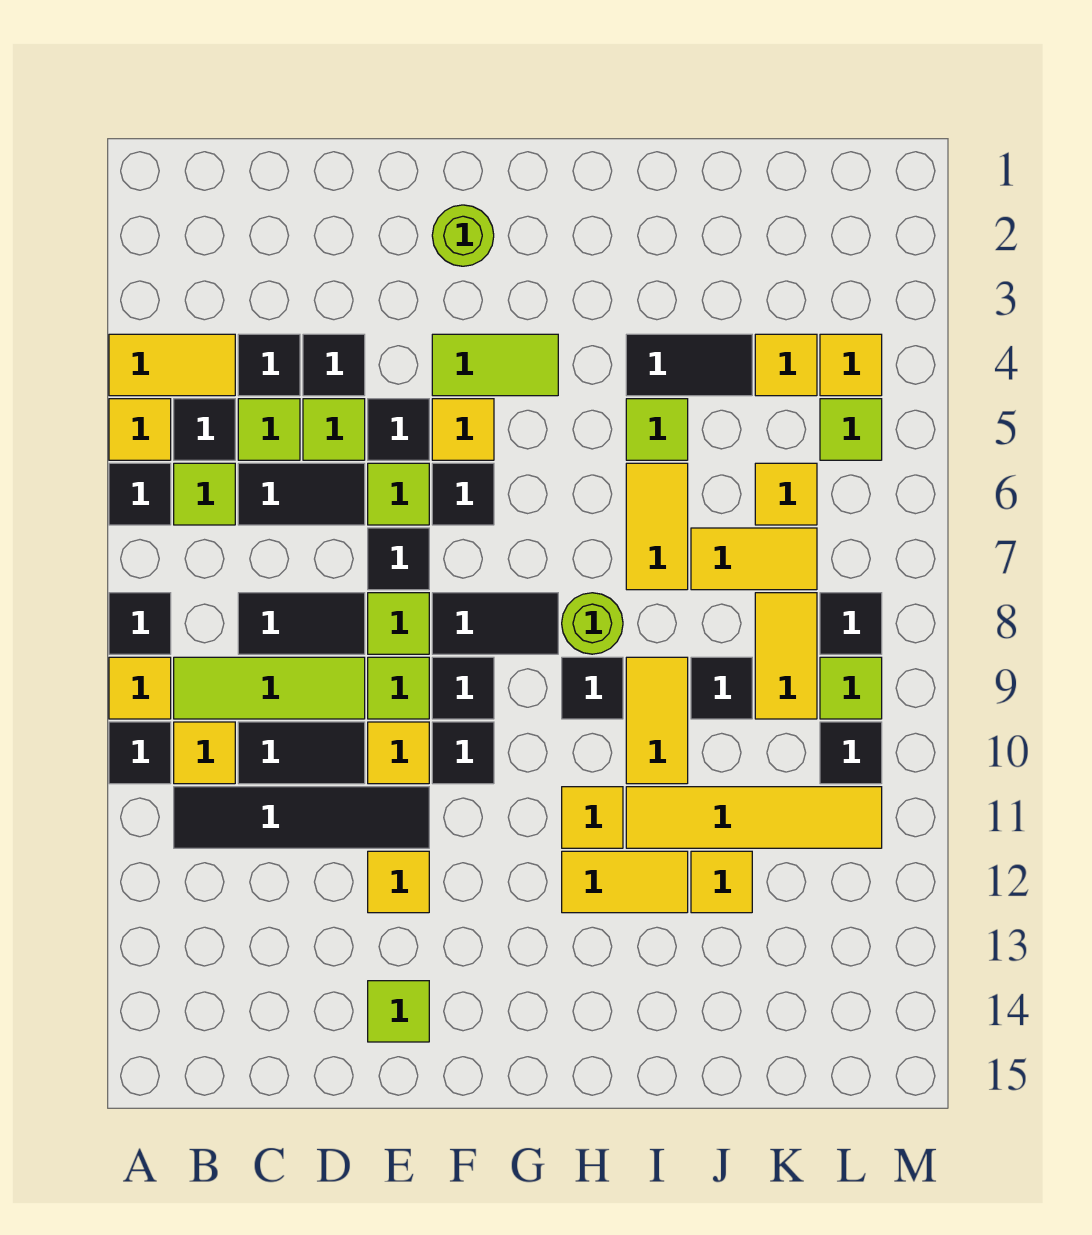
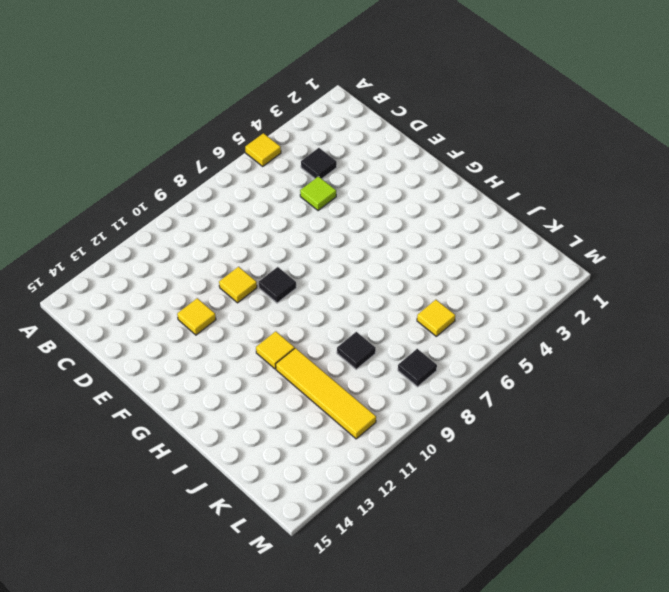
none -> yellow tile A4:B4 level 1
none -> black tile A6 level 1
none -> black tile A8 level 1
none -> yellow tile A9 level 1

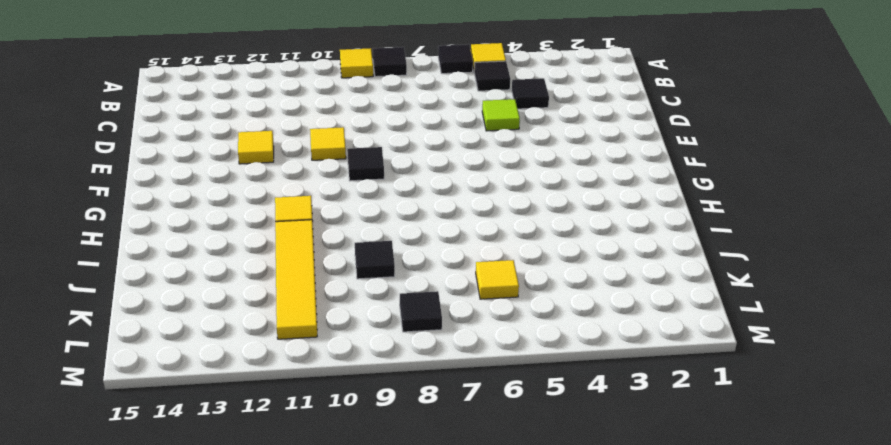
none -> yellow tile A4:B4 level 1
none -> black tile A10 level 1
none -> lime tile B6 level 1
none -> lime tile B9:D9 level 1

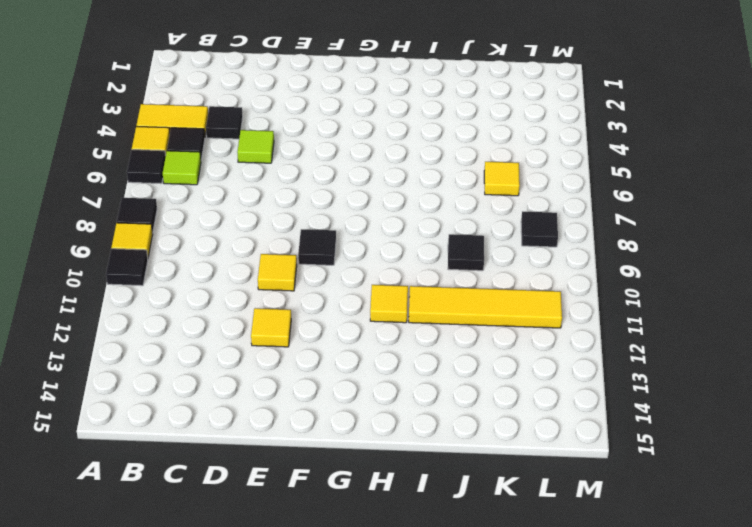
none -> lime tile B9:D9 level 1
none -> yellow tile B10 level 1
none -> black tile B11:E11 level 1
none -> lime tile C5 level 1

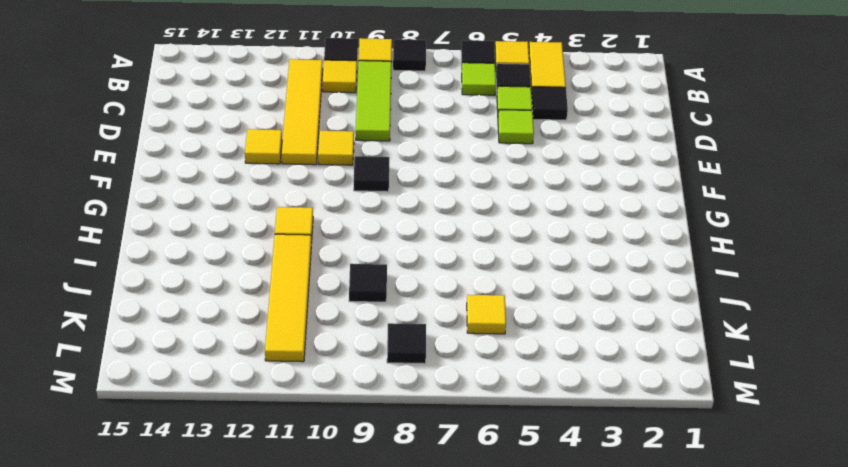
yellow tile B11:E11 level 1 -> black tile B11:E11 level 1
none -> black tile C6:D6 level 1
none -> black tile C8:D8 level 1
none -> black tile C10:D10 level 1
none -> black tile D4 level 1

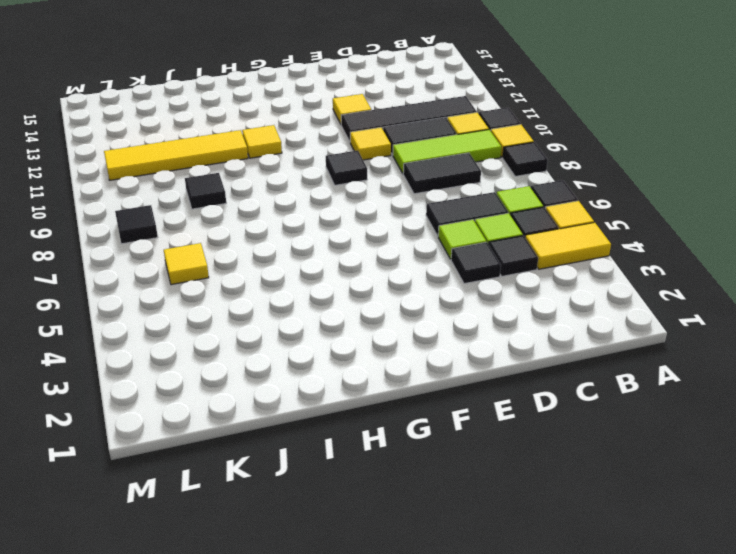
none -> black tile E5 level 1
none -> lime tile E6 level 1
none -> black tile E7 level 1
none -> lime tile E8 level 1

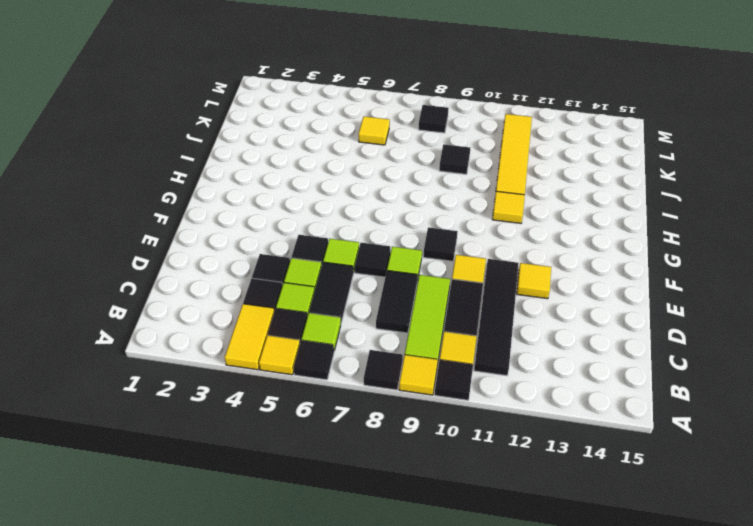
none -> lime tile E9 level 1
none -> lime tile E14 level 1
none -> lime round brick F2 level 1
none -> lime tile F4:G4 level 1

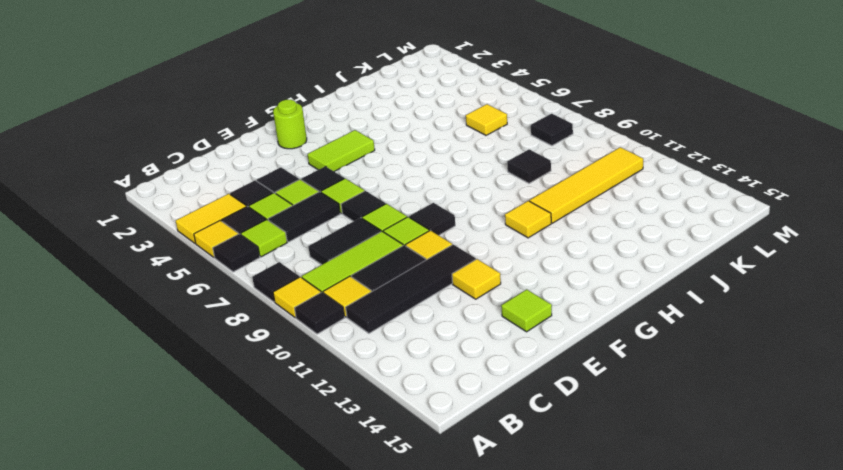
none -> yellow tile F5 level 1
none -> black tile F6 level 1
none -> black tile F8:G8 level 1
none -> black tile F10 level 1

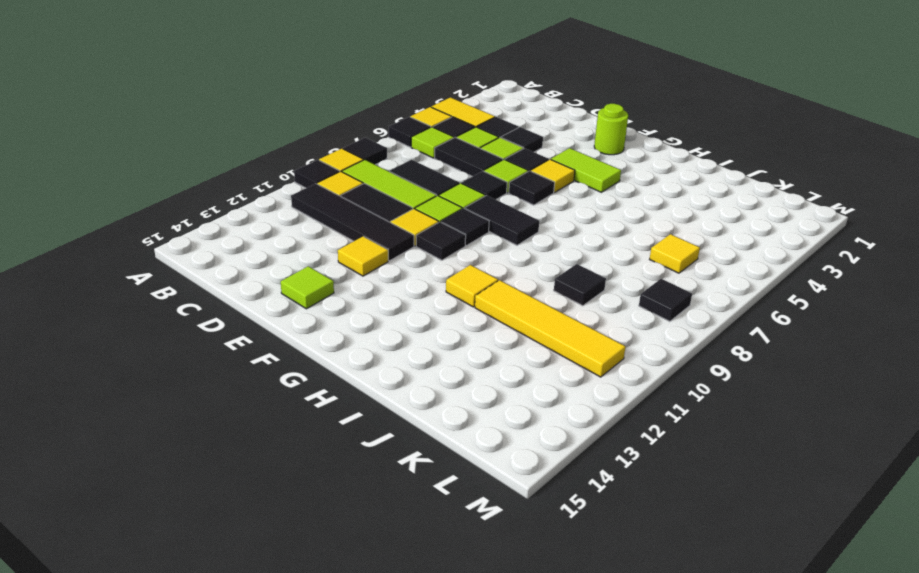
none -> lime round brick H8 level 1
none -> black tile H9 level 1
none -> yellow tile H12:I12 level 1
none -> black tile I4:J4 level 1

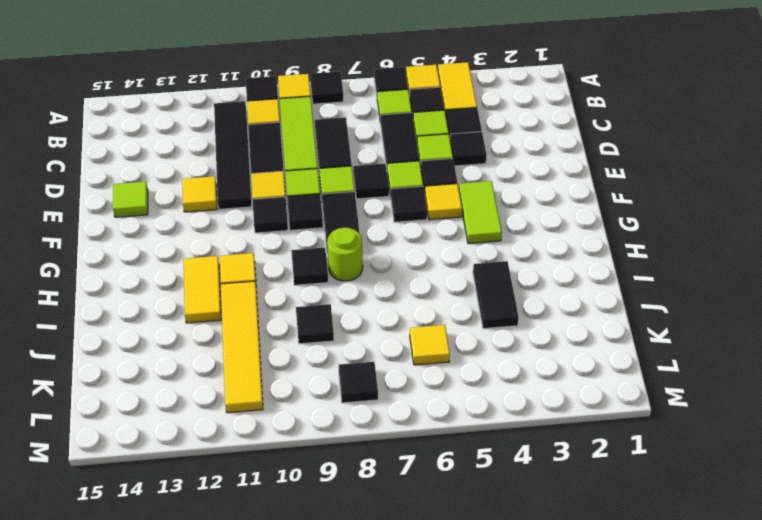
none -> lime round brick F2 level 1
none -> lime tile I5 level 1
none -> yellow tile I6:I7 level 1
none -> yellow tile I9:I10 level 1

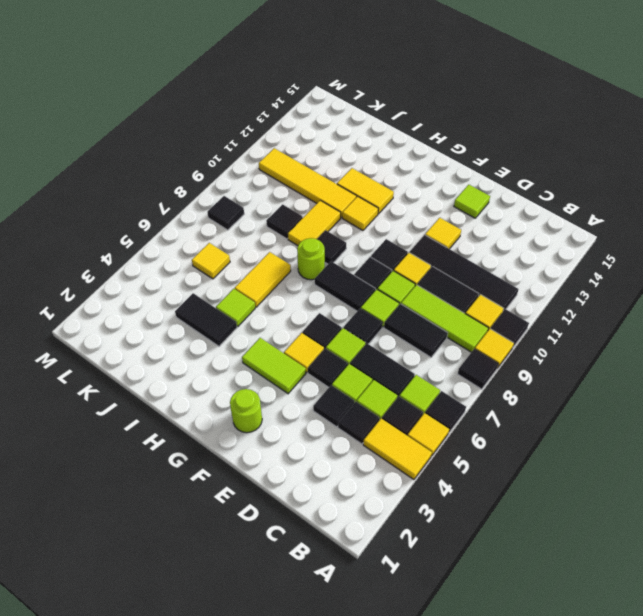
none -> yellow tile J7:K7 level 1
none -> yellow tile J12 level 1
none -> yellow tile K4 level 1
none -> yellow tile K8:K9 level 1

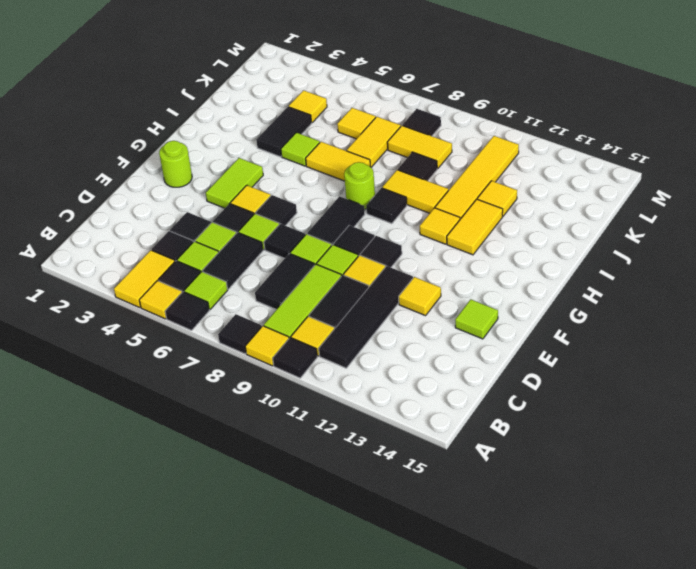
none -> yellow tile L4 level 1
none -> lime tile L5 level 1
none -> lime tile L9 level 1
none -> black tile L10 level 1

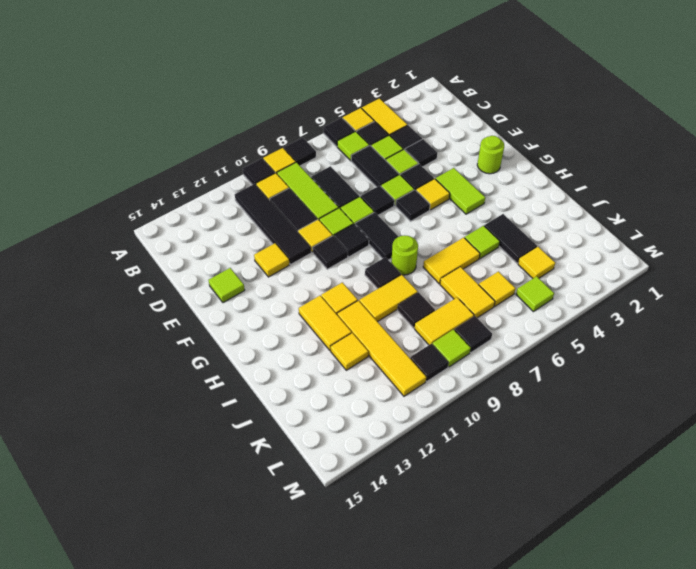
none -> yellow tile L4 level 1

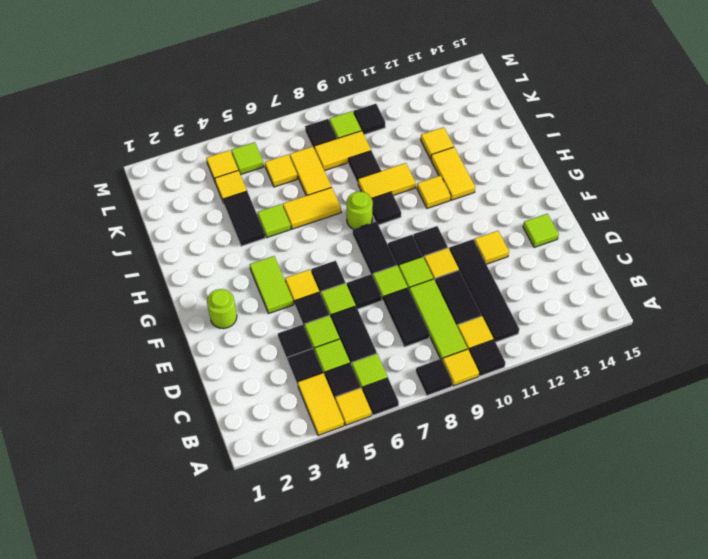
none -> yellow tile I11:L11 level 1

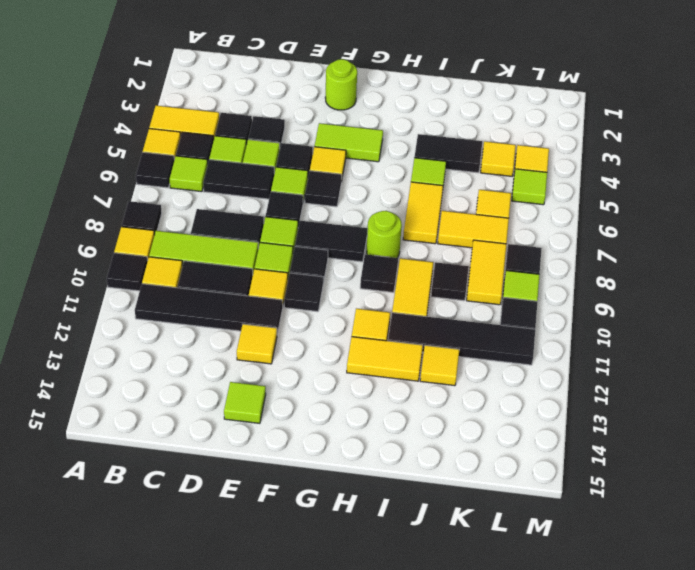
black tile I11:L11 level 1 -> yellow tile I11:L11 level 1

